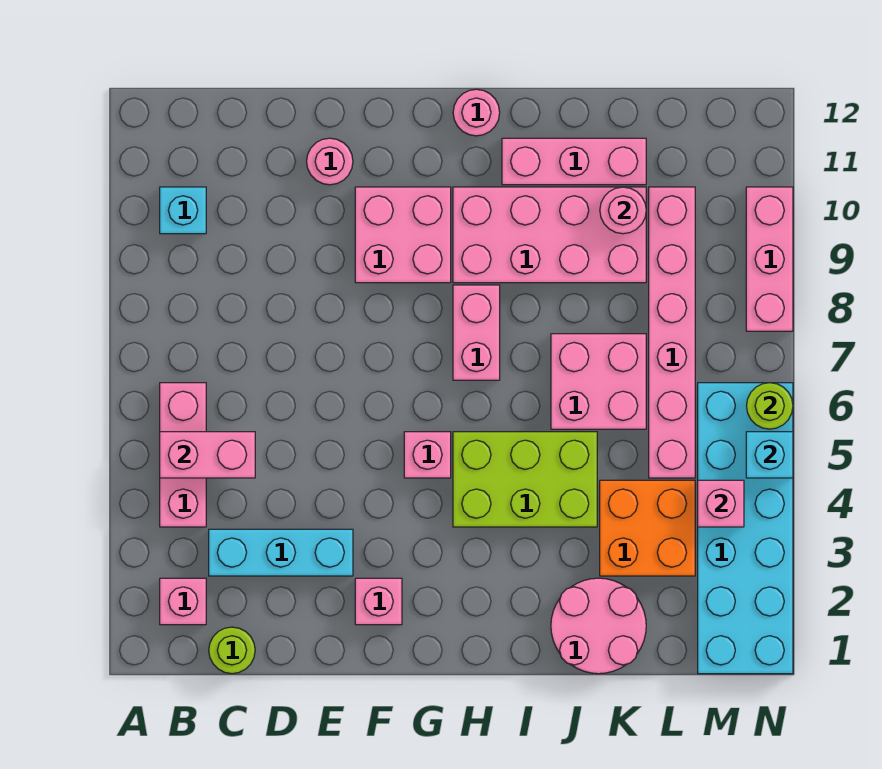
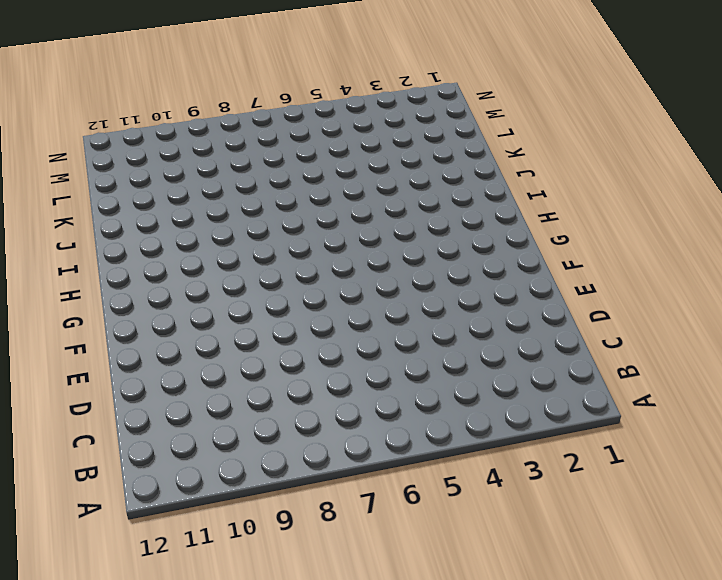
none -> pink brick B2 level 1
none -> pink brick B4:B6 level 1
none -> cyan brick B10 level 1

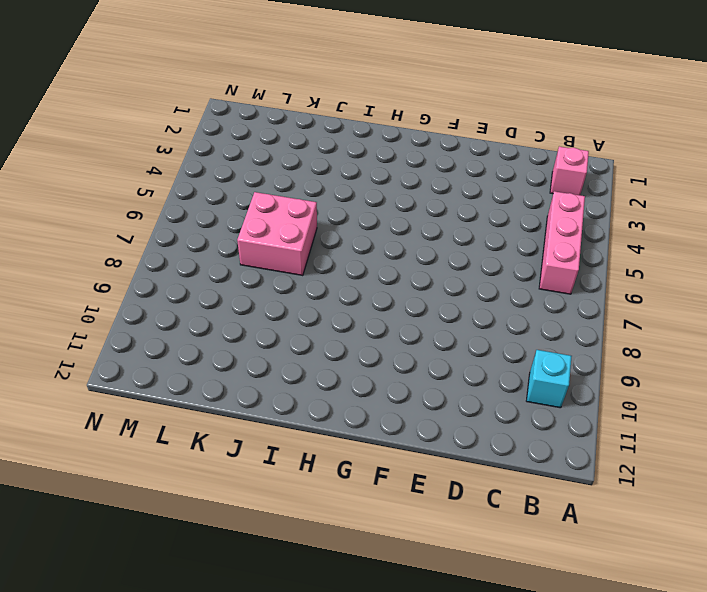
none -> lime round brick C1 level 1
none -> cyan brick C3:E3 level 1
none -> pink round brick E11 level 1

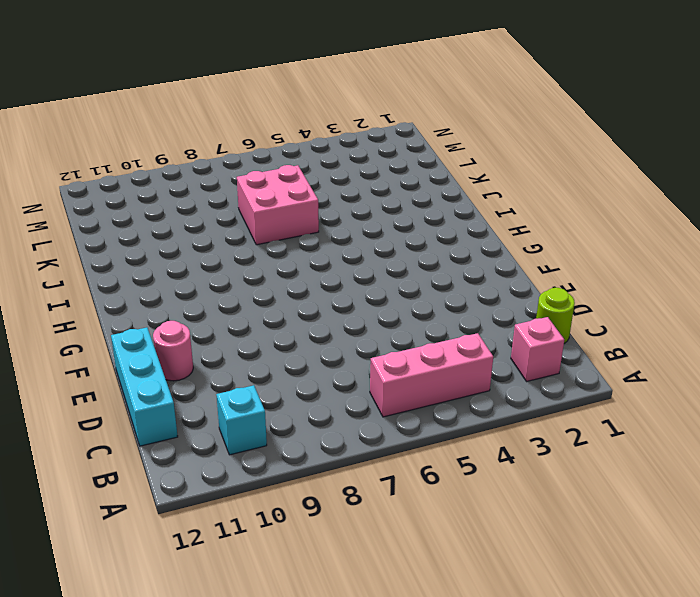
cyan brick C12:E12 level 1 -> cyan brick C3:E3 level 1
none -> pink brick F2 level 1
none -> pink brick F9:G10 level 1
none -> pink brick G5 level 1

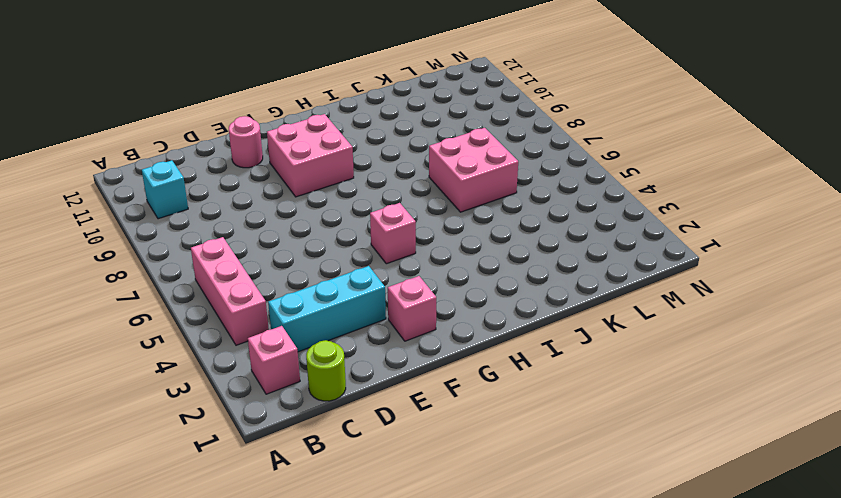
none -> lime brick H4:J5 level 1
none -> pink brick H7:H8 level 1
none -> pink brick H9:K10 level 1

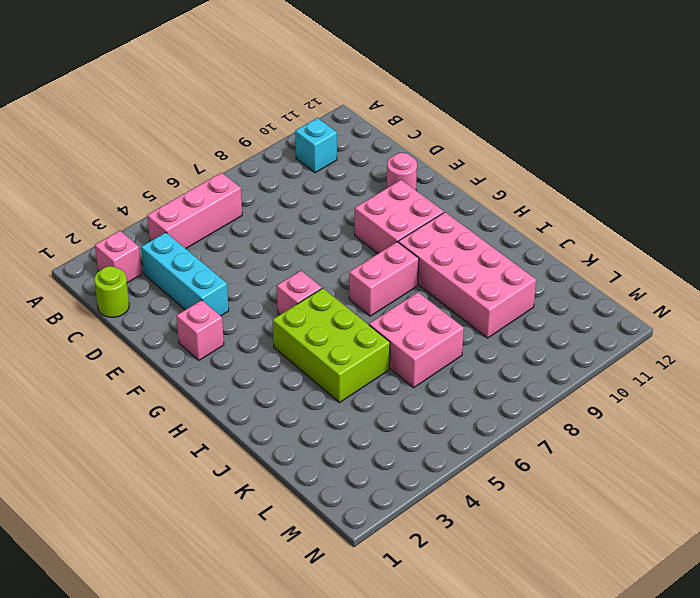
none -> pink round brick H12 level 1
none -> pink brick I11:K11 level 1
none -> pink round brick J1:K2 level 1

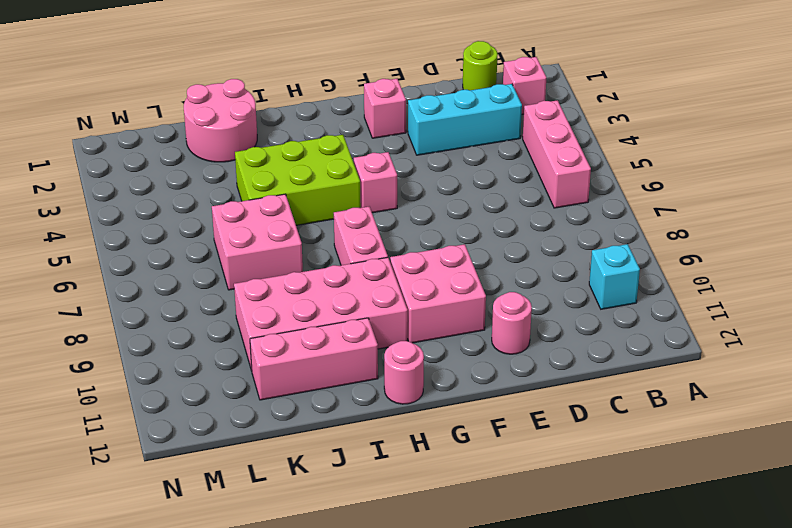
none -> orange brick K3:L4 level 1
none -> pink brick L5:L10 level 1
none -> cyan brick M1:N6 level 1

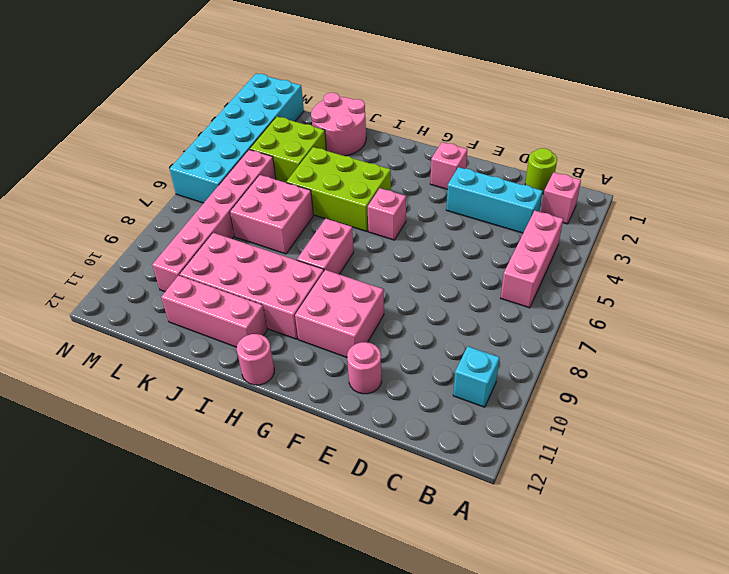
lime brick K3:L4 level 1 -> orange brick K3:L4 level 1
none -> pink brick N8:N10 level 1
none -> pink brick B5:C5 level 2
none -> pink round brick K10 level 2

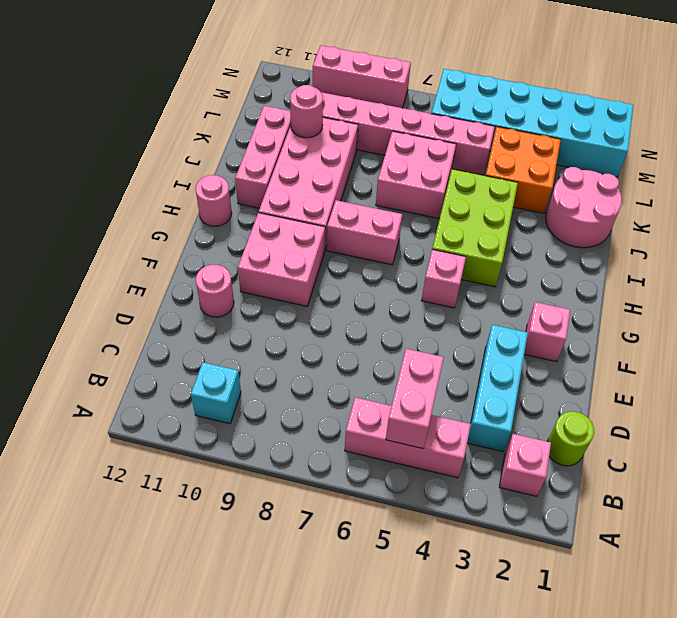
none -> pink brick M4 level 2
none -> cyan brick N5 level 2
none -> lime round brick N6 level 2

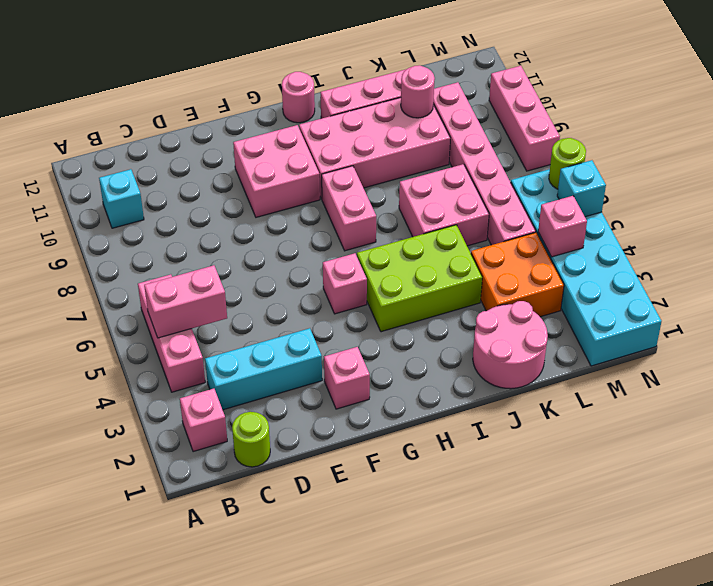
none -> pink round brick E11 level 1

